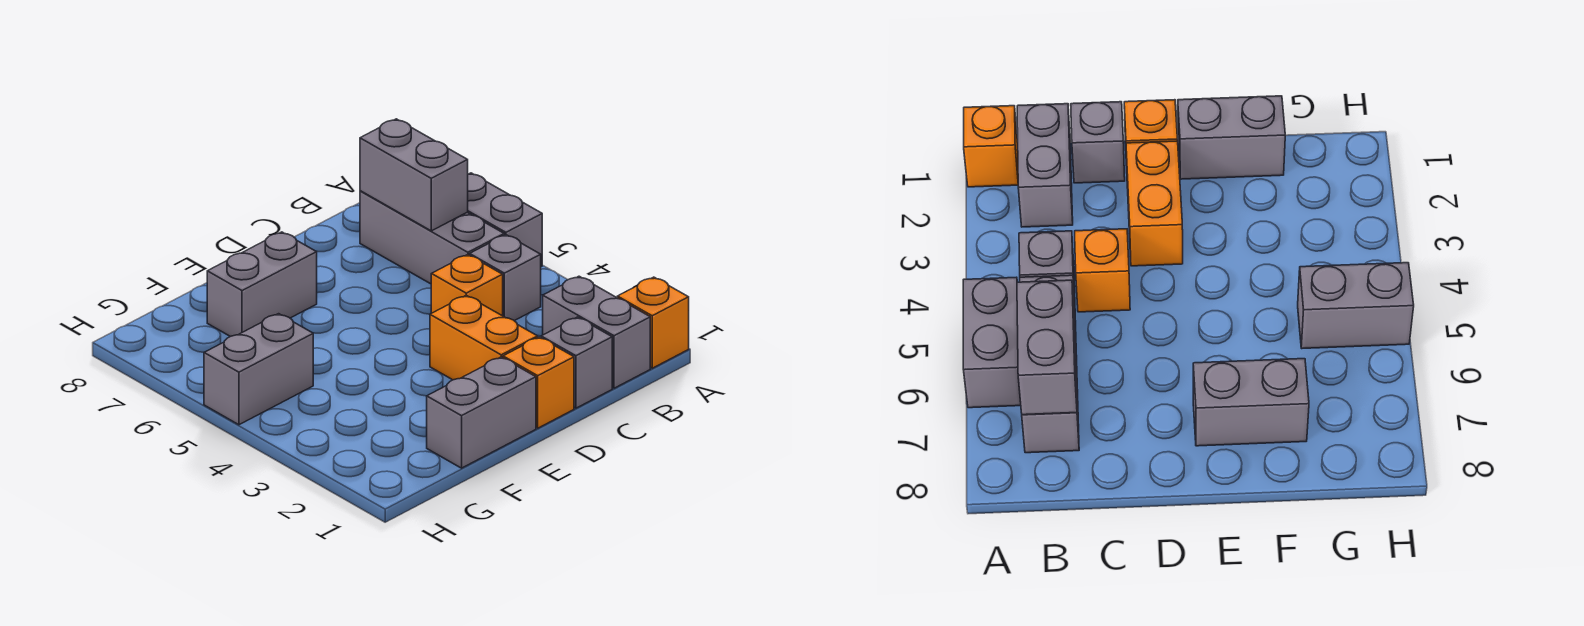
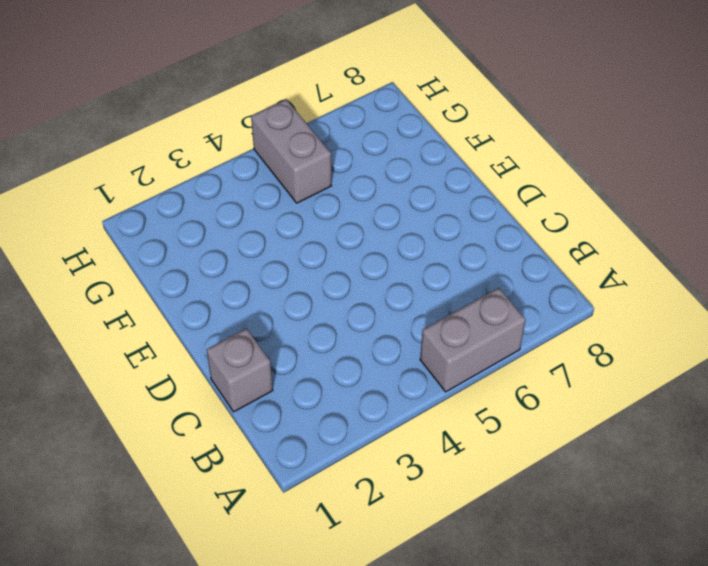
none -> orange brick A1 level 1
none -> grey brick B1:B2 level 1
none -> grey brick B4 level 1

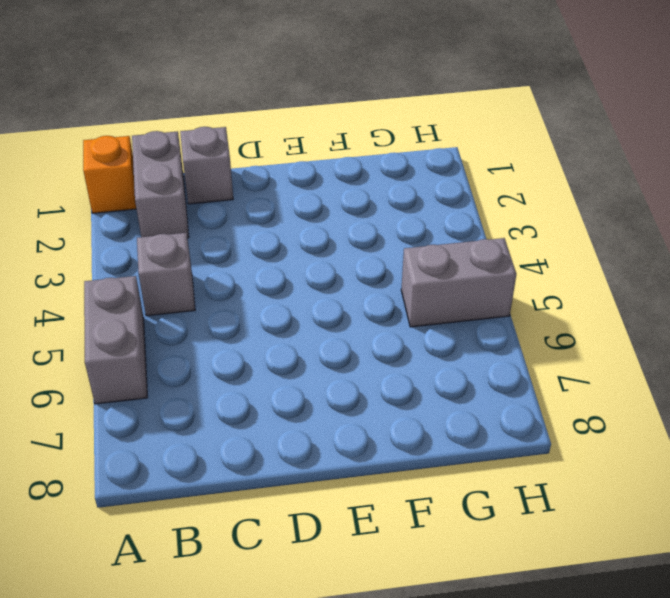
none -> grey brick B5:B7 level 1
none -> orange brick C4 level 1
none -> orange brick D1 level 1

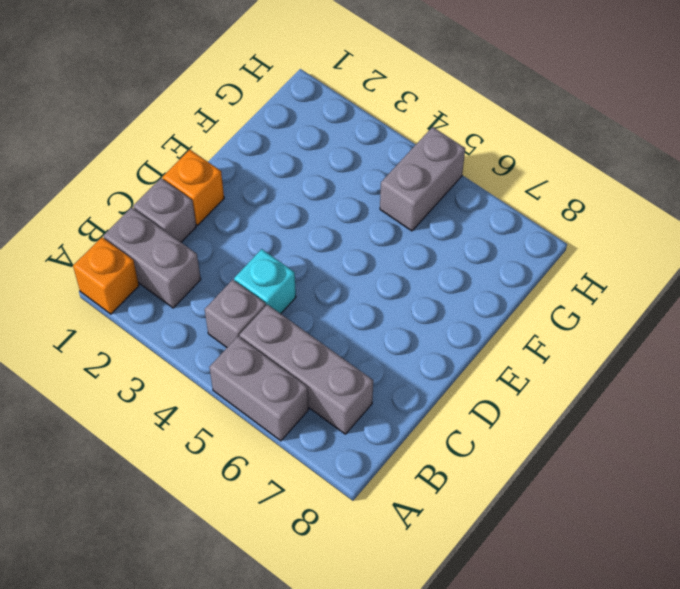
cyan brick C4 level 1 -> orange brick C4 level 1
none -> orange brick D2:D3 level 1
none -> grey brick E1:F1 level 1
none -> grey brick E7:F7 level 1

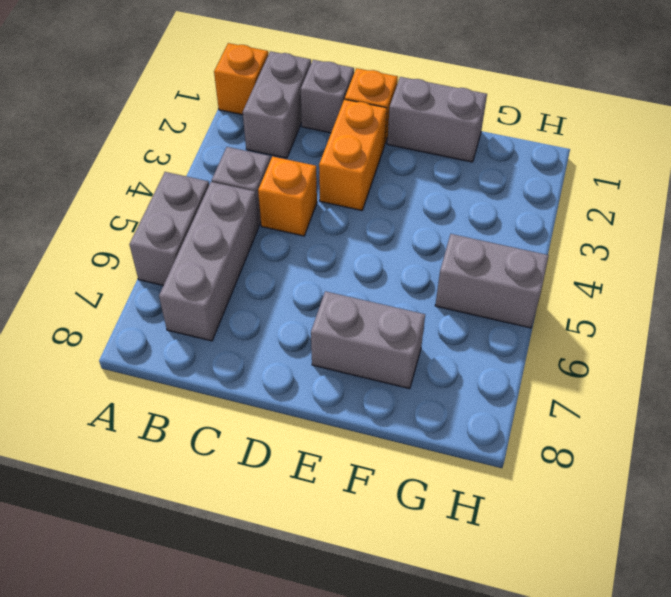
none -> grey brick B6:B7 level 2

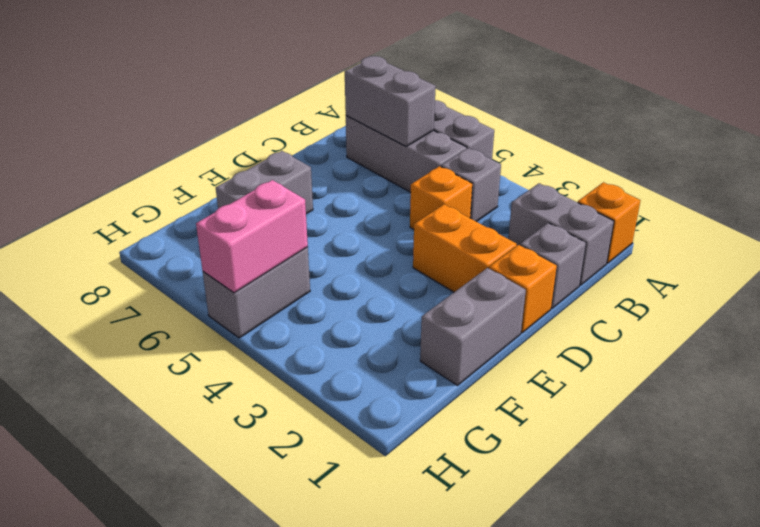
pink brick G5:H5 level 2 -> none

